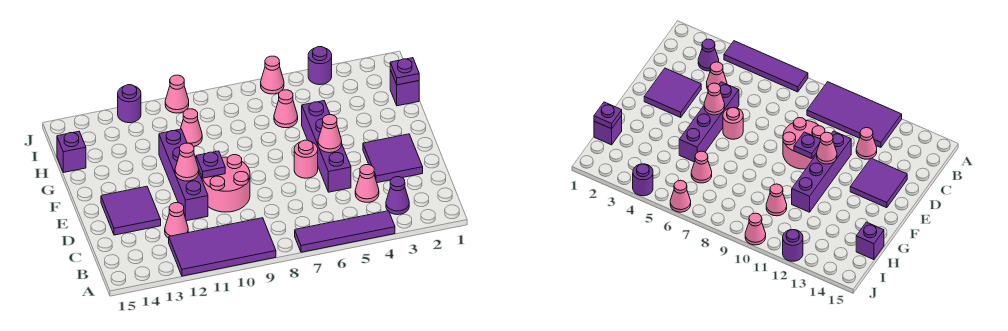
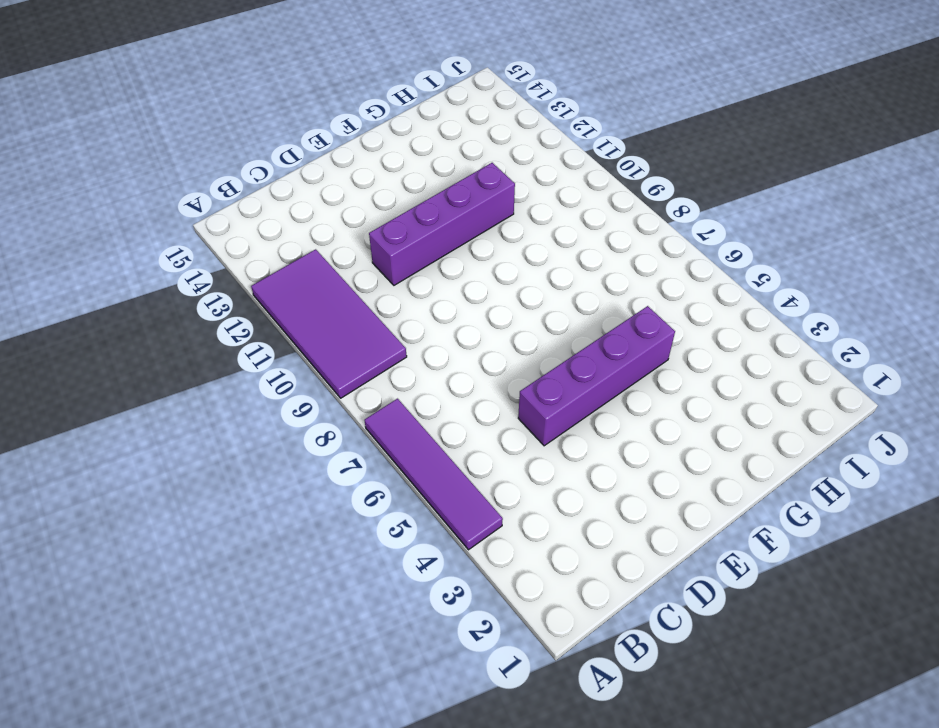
none -> purple cone B3 level 1
none -> pink cone C4 level 1
none -> pink cone C12 level 1

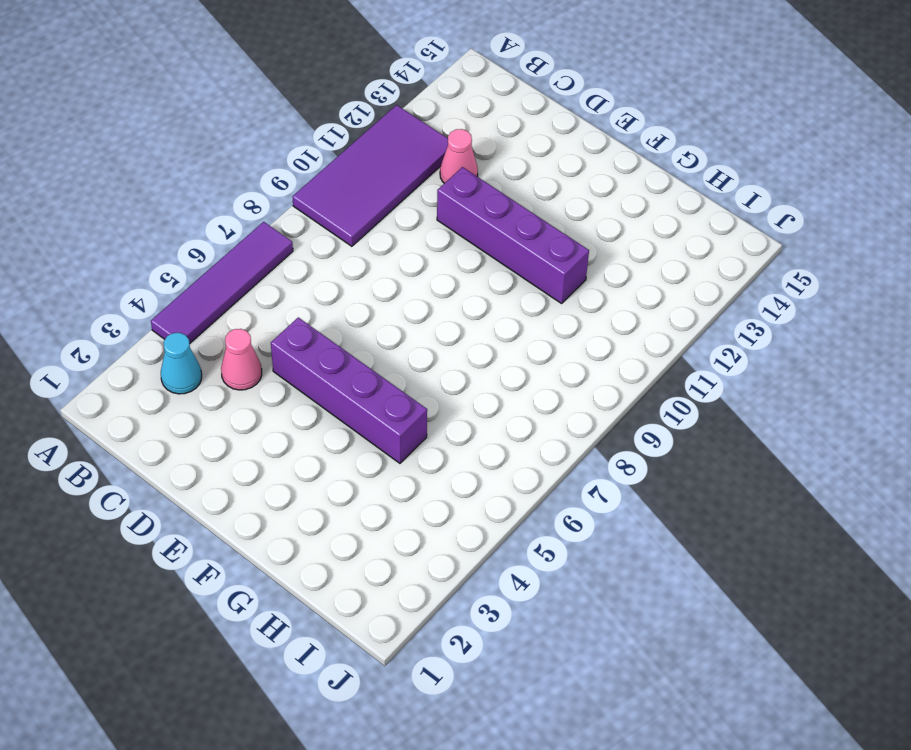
cyan cone B3 level 1 -> purple cone B3 level 1
none -> purple tile D2:E3 level 1
none -> pink round brick D9:E10 level 1
none -> purple tile D13:E14 level 1

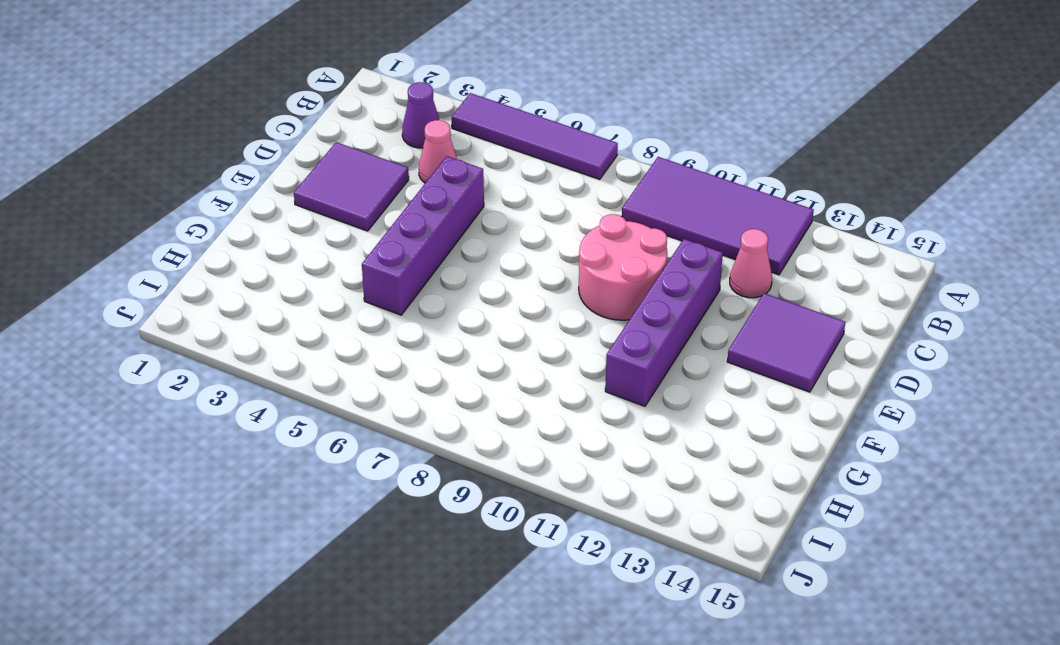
none -> pink round brick E6 level 1
none -> purple brick H1 level 1
none -> pink cone H6 level 1

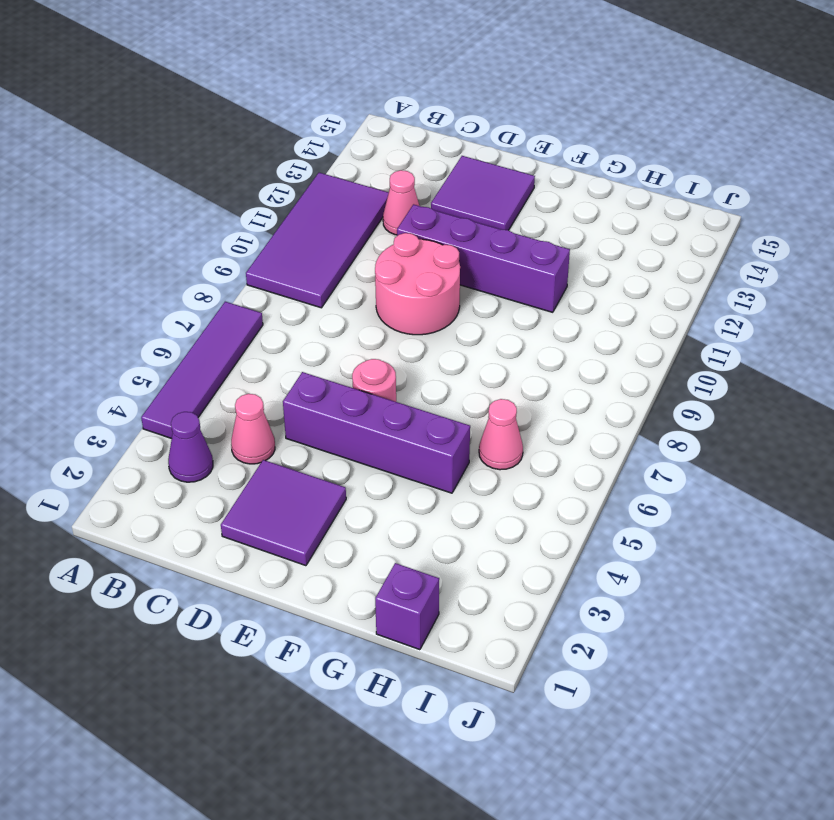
none -> pink cone H10 level 1
none -> purple brick H15 level 1
none -> purple round brick J4 level 1

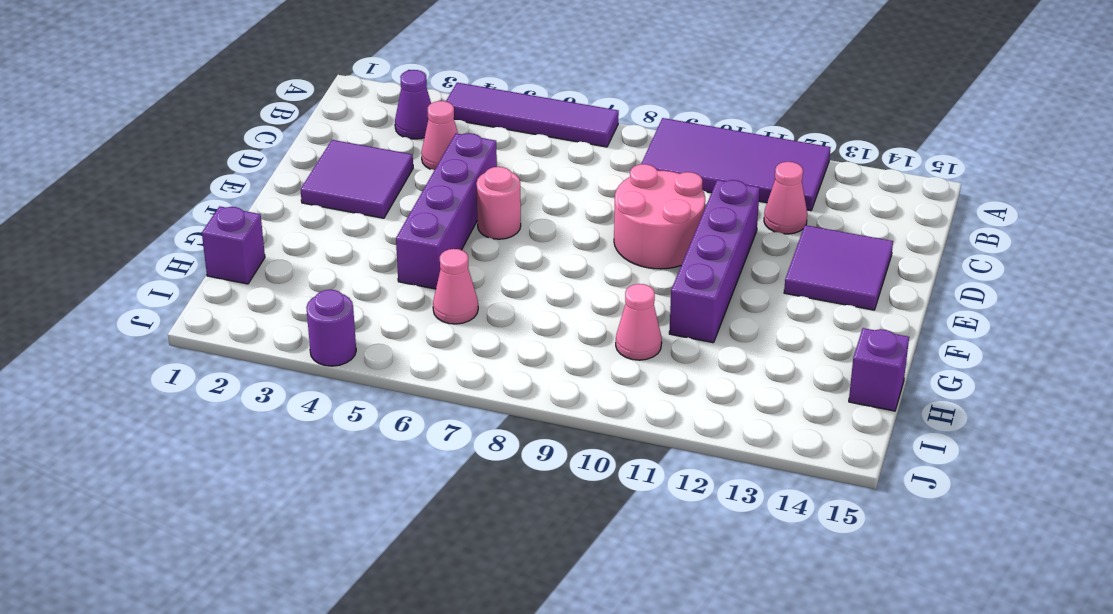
none -> pink cone J6 level 1
none -> pink cone J10 level 1
none -> purple round brick J12 level 1

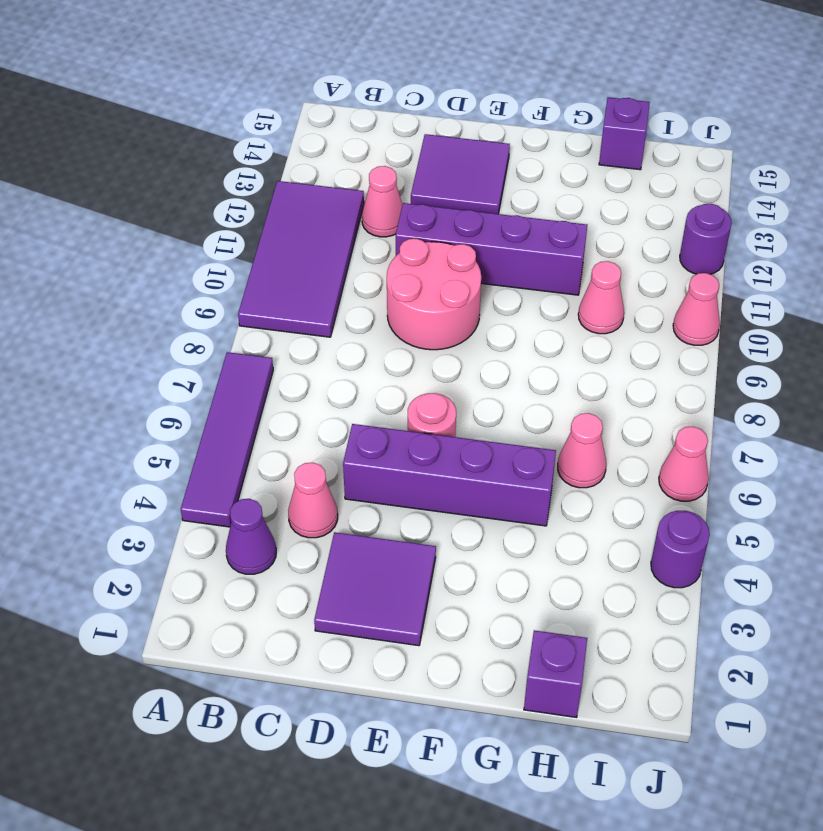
none -> pink cone E5 level 2
none -> purple plate E10 level 2
none -> pink cone E11 level 2

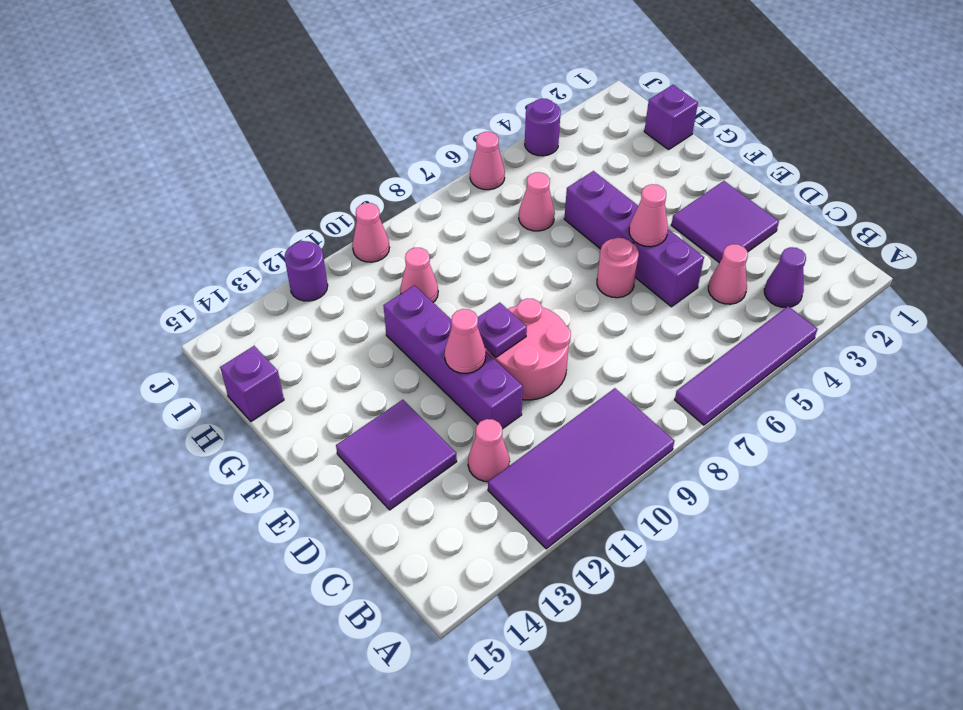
none -> purple plate H1 level 2

